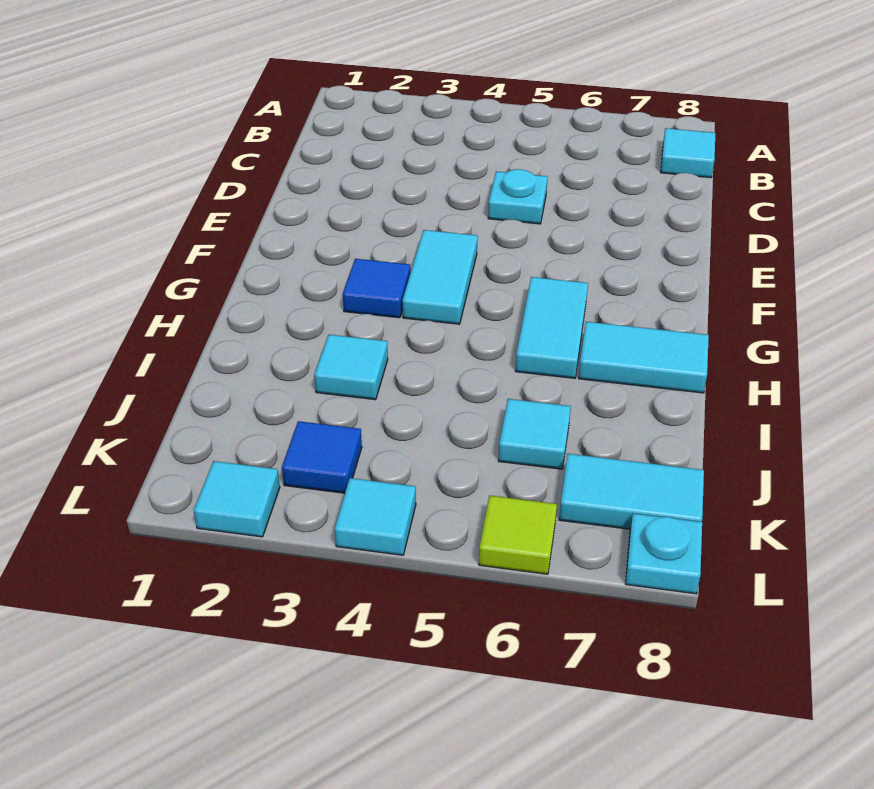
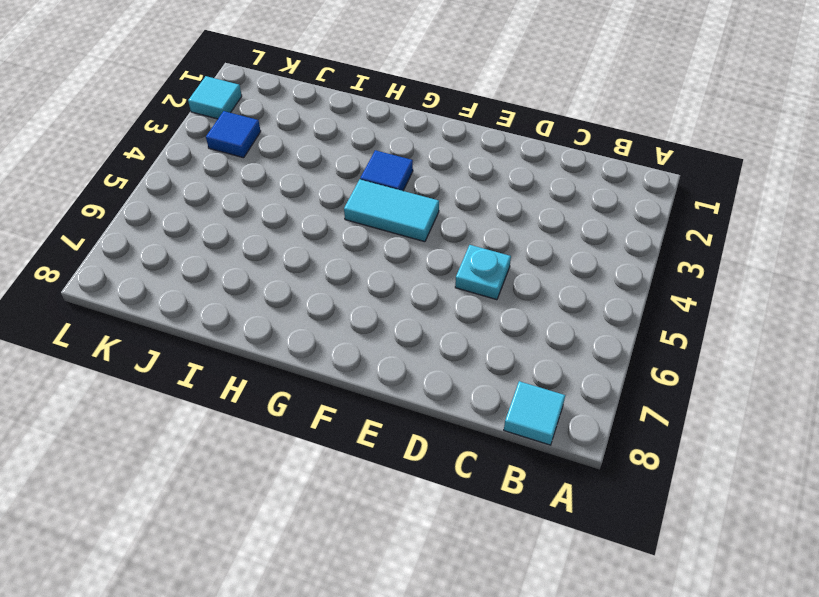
none -> cyan tile G6:H6 level 1
none -> cyan tile H7:H8 level 1
none -> cyan tile I3 level 1

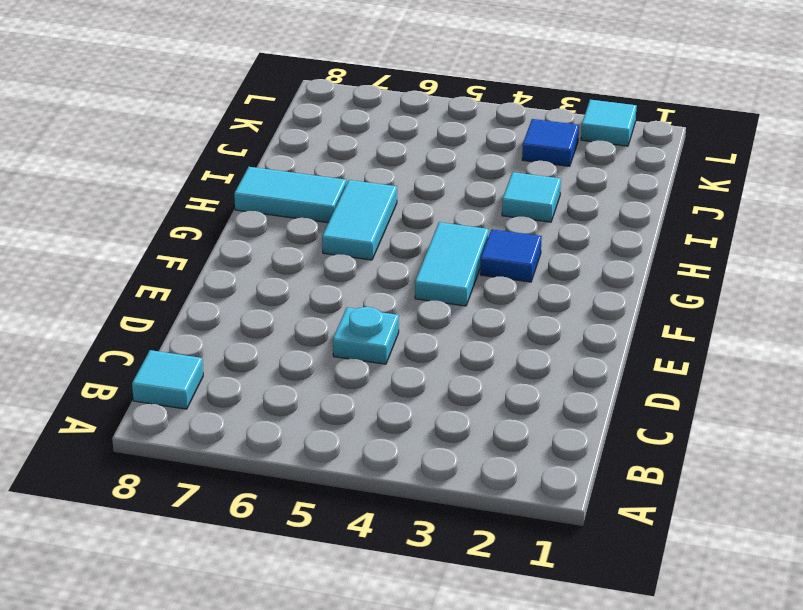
none -> cyan tile J6 level 1
none -> cyan tile K7:K8 level 1
none -> cyan tile L4 level 1

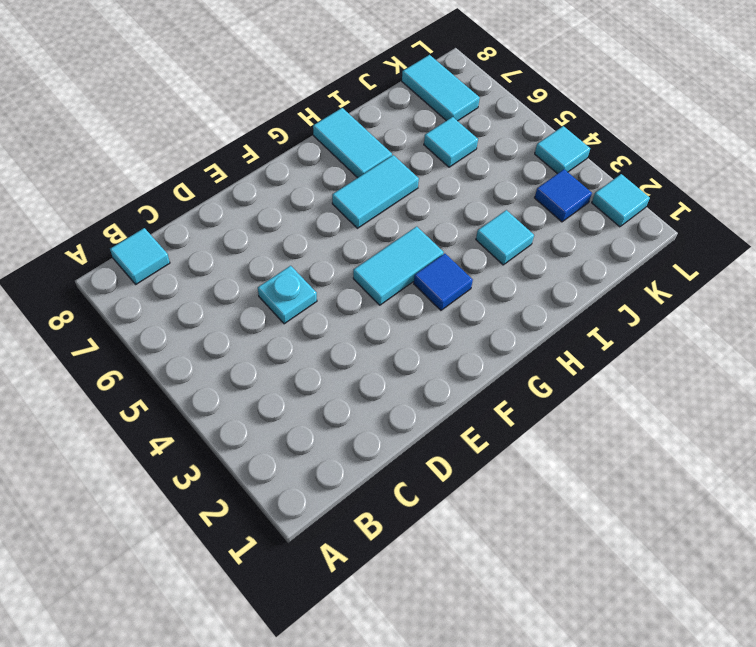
none -> lime tile L6 level 1
none -> cyan plate L8 level 1

